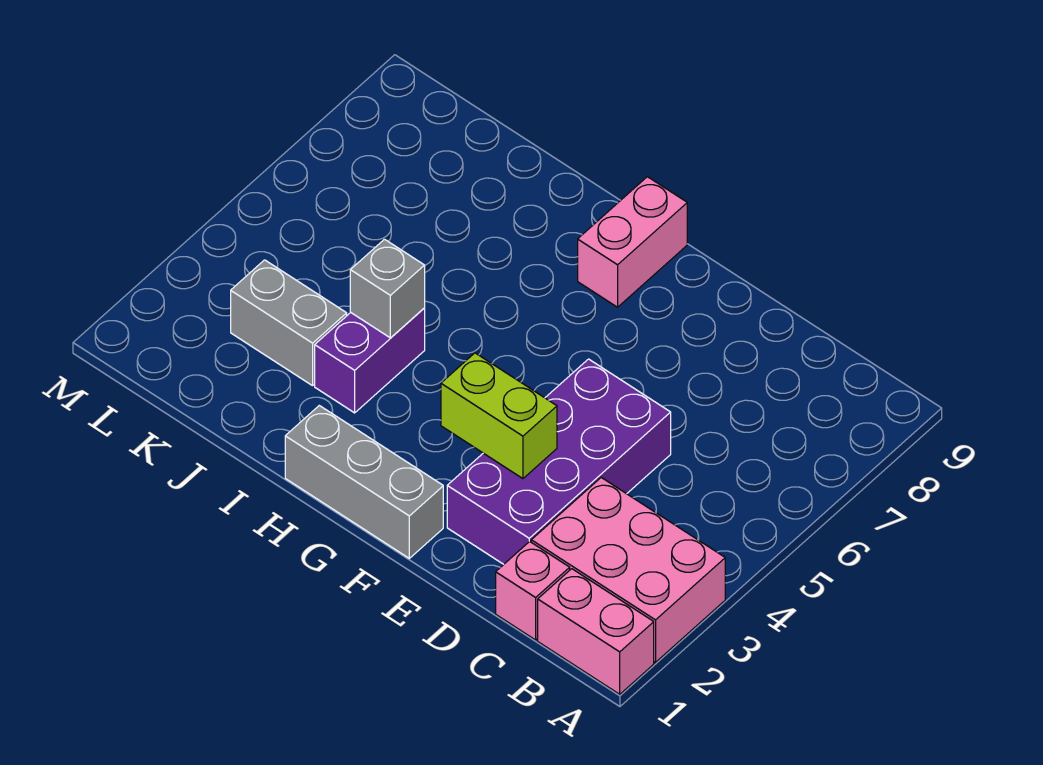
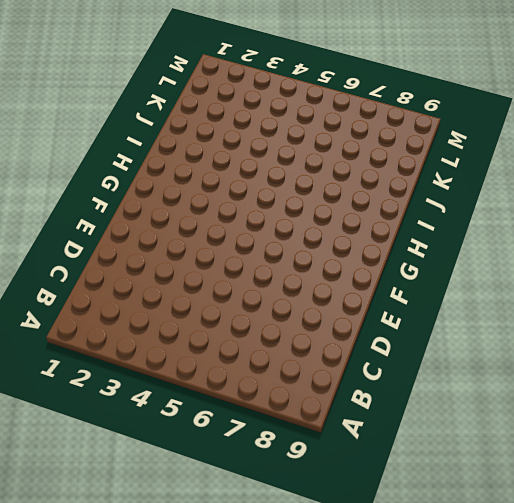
none -> pink brick A1:B1 level 1
none -> pink brick A2:C3 level 1

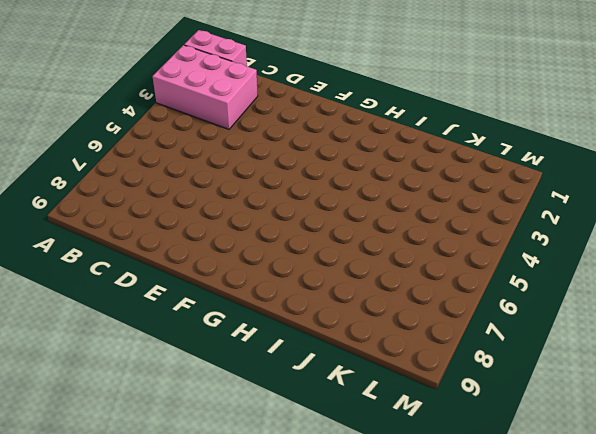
none -> pink brick C1 level 1
none -> purple brick D2:E5 level 1

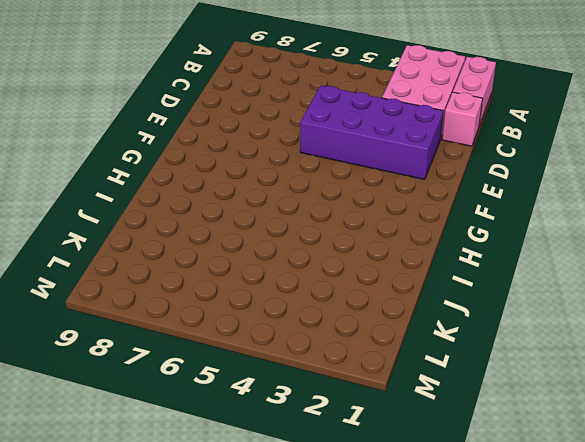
none -> grey brick F1:H1 level 1
none -> pink brick G8:G9 level 1

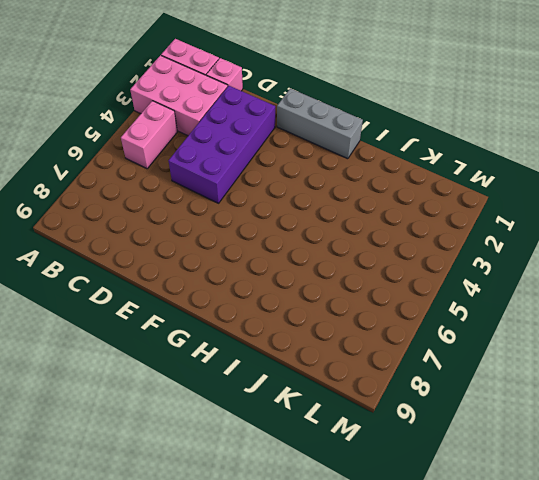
pink brick B4:B5 level 1 -> pink brick G8:G9 level 1
none -> purple brick I3:I4 level 1
none -> grey brick J3:K3 level 1

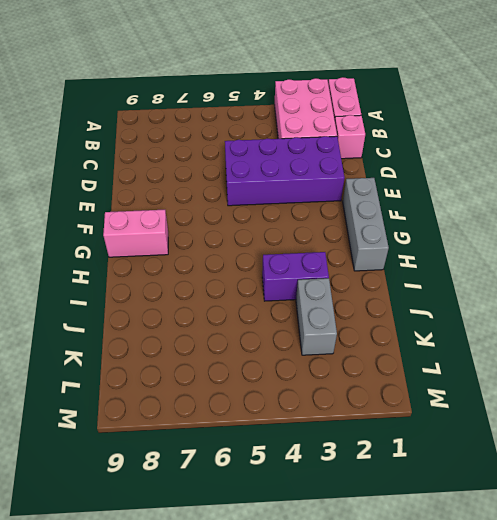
none -> lime brick E3:F3 level 2
none -> grey brick I4 level 2

